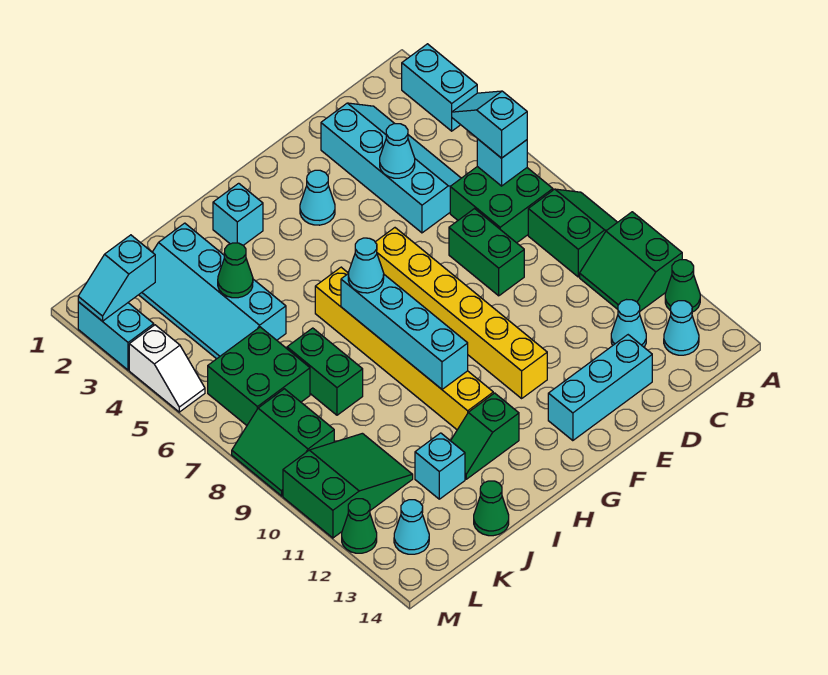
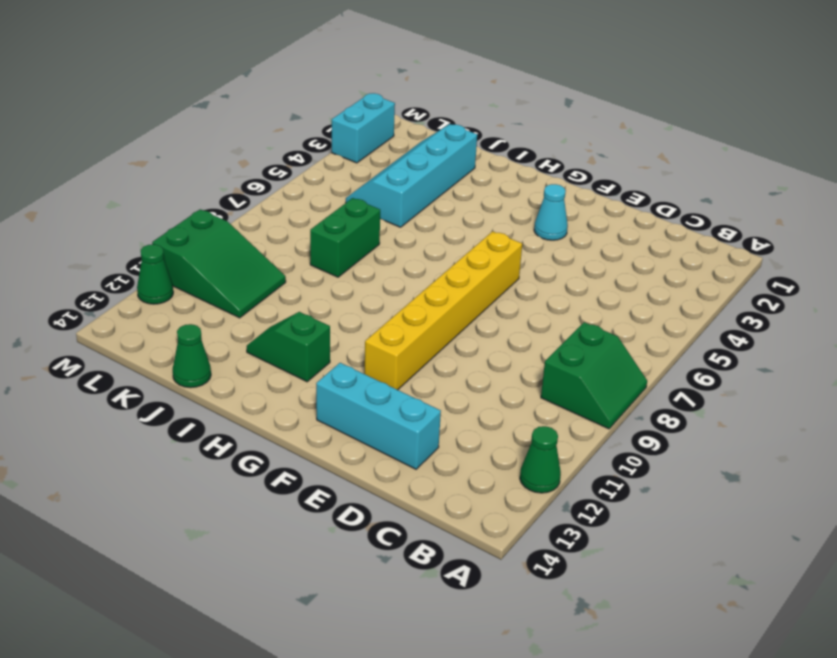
none -> cyan brick A2:A3 level 1
none -> green slope A10:B11 level 1 top A
none -> green brick B6:C7 level 1
none -> cyan cone B13 level 1

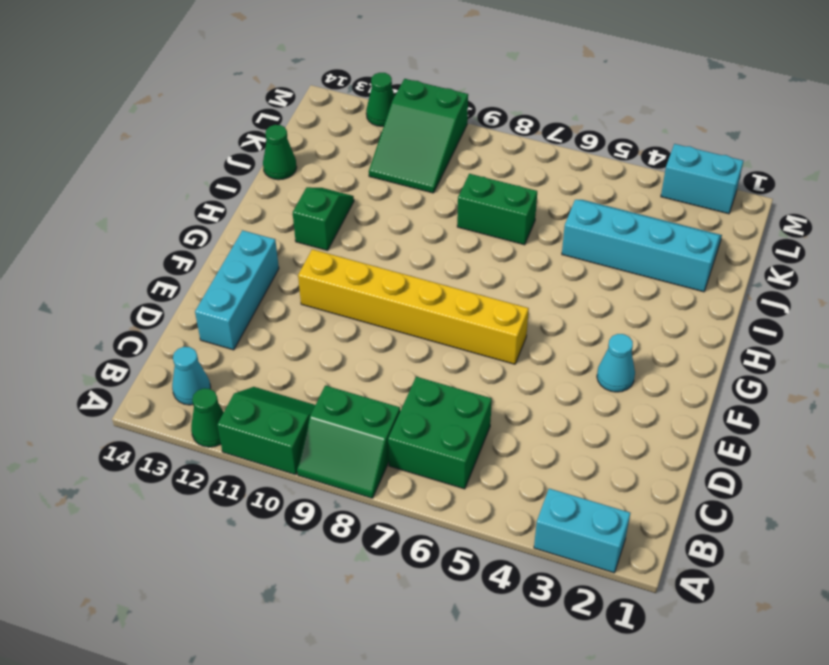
none -> cyan slope C2:D5 level 1 top D
none -> cyan cone C12 level 1
none -> green brick D7:D8 level 1
none -> cyan brick H2 level 1

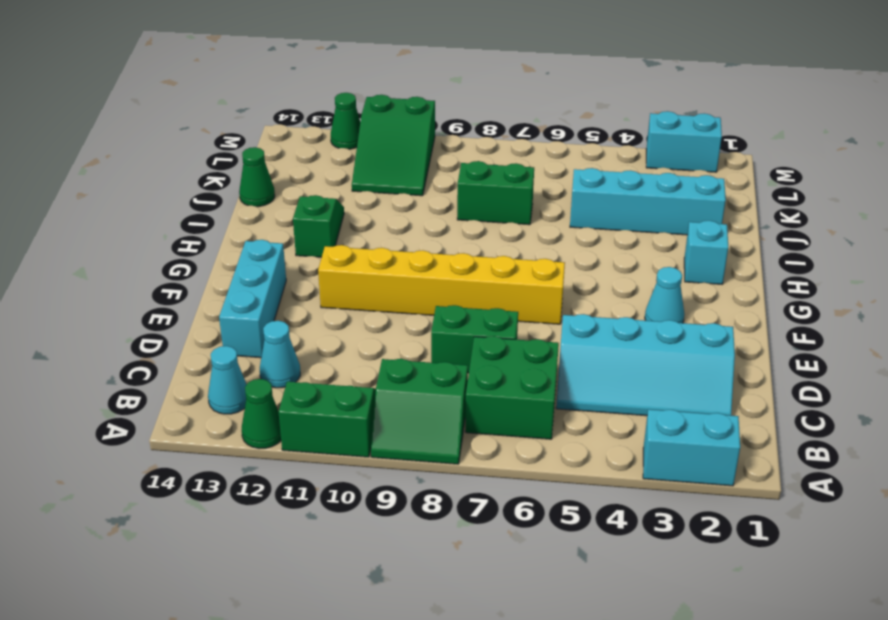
none -> yellow brick H6:H11 level 1
none -> cyan brick J12 level 1
none -> green brick K6:L7 level 1
none -> green slope L8:M9 level 1 top L

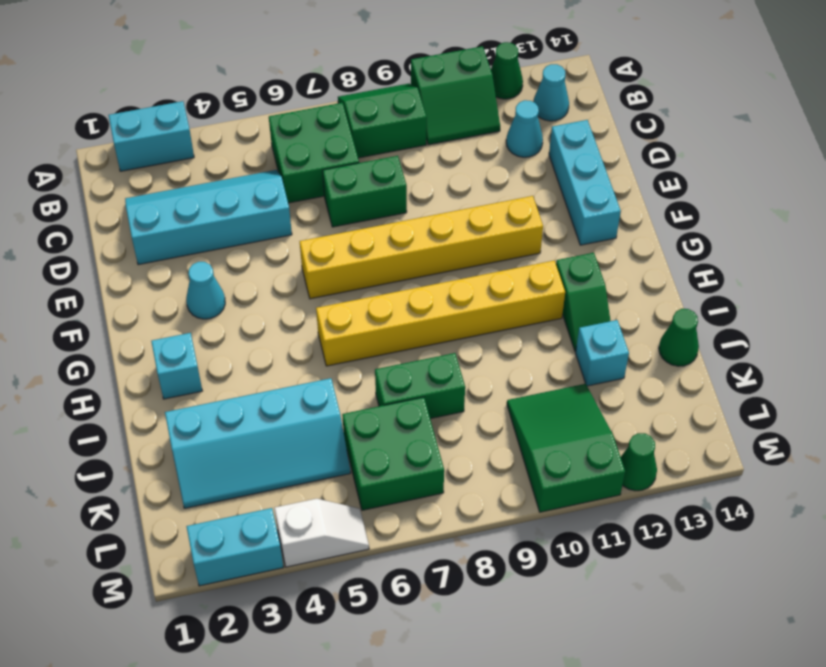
none -> green slope L8:M9 level 1 top L
none -> cyan cone L13 level 1
none -> cyan brick B6 level 2
none -> cyan cone D4 level 2

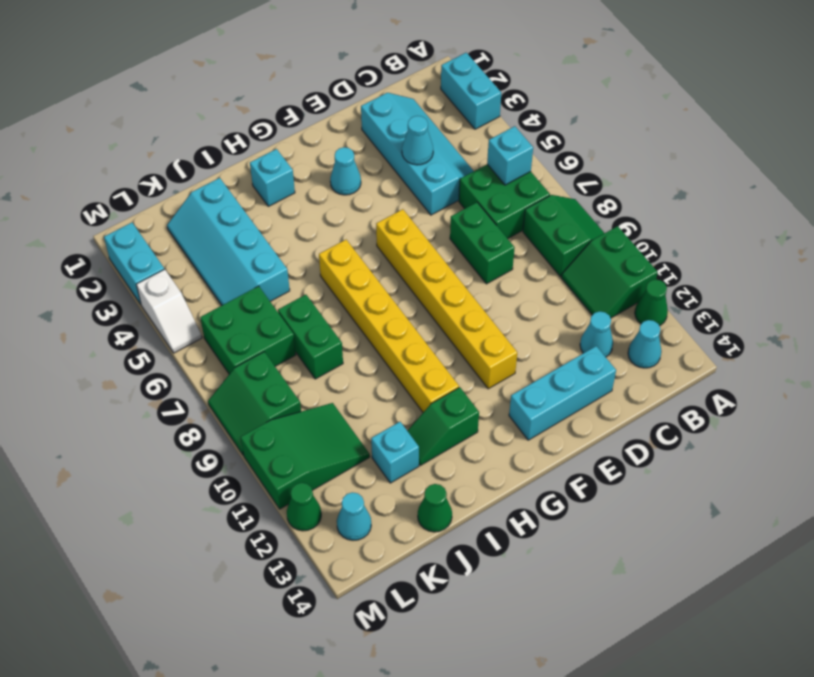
none -> cyan brick H7:H10 level 2
none -> green cone J4 level 2
none -> cyan slope L2:M2 level 2 top L
none -> cyan slope B5:B6 level 3 top 6

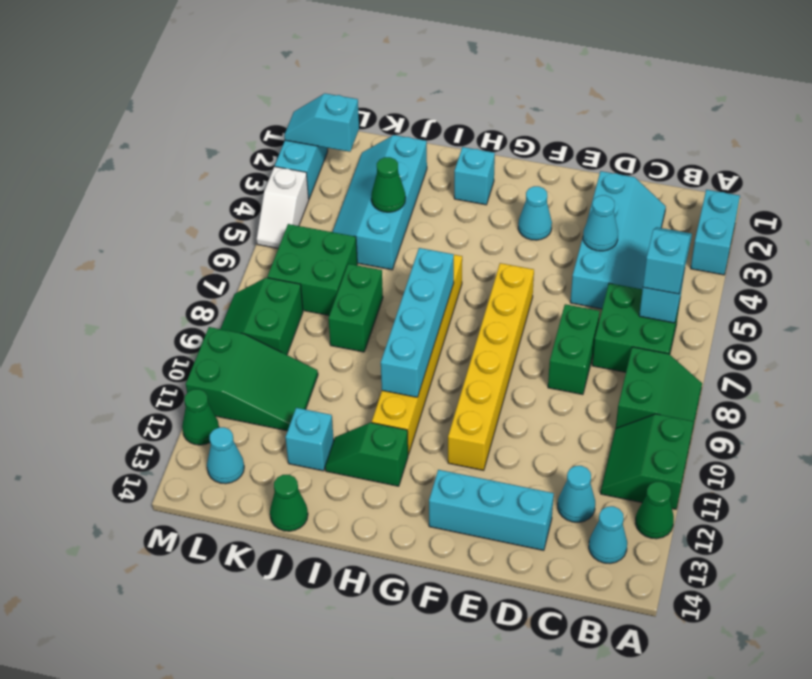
none -> cyan cone H7 level 3

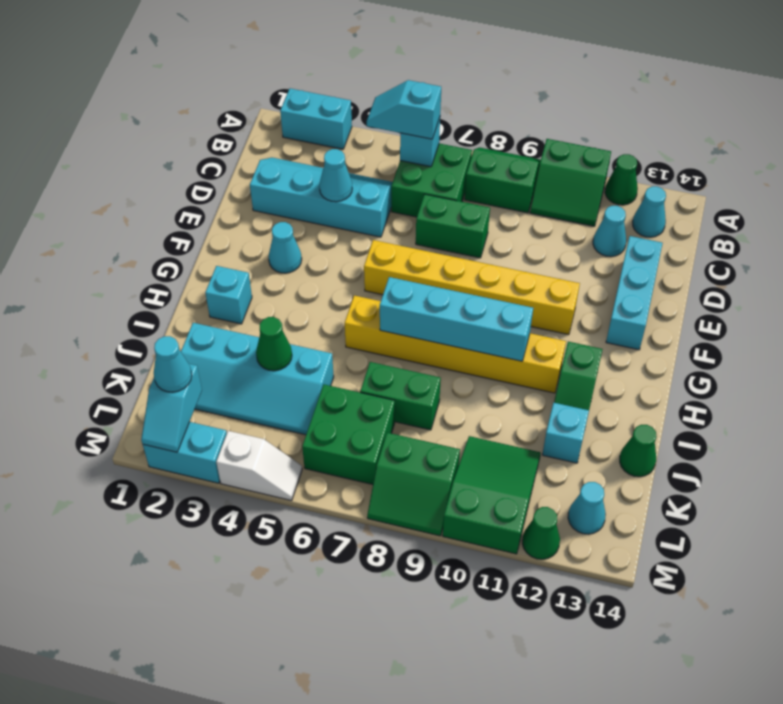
cyan cone L2 level 3 -> cyan cone H7 level 3

